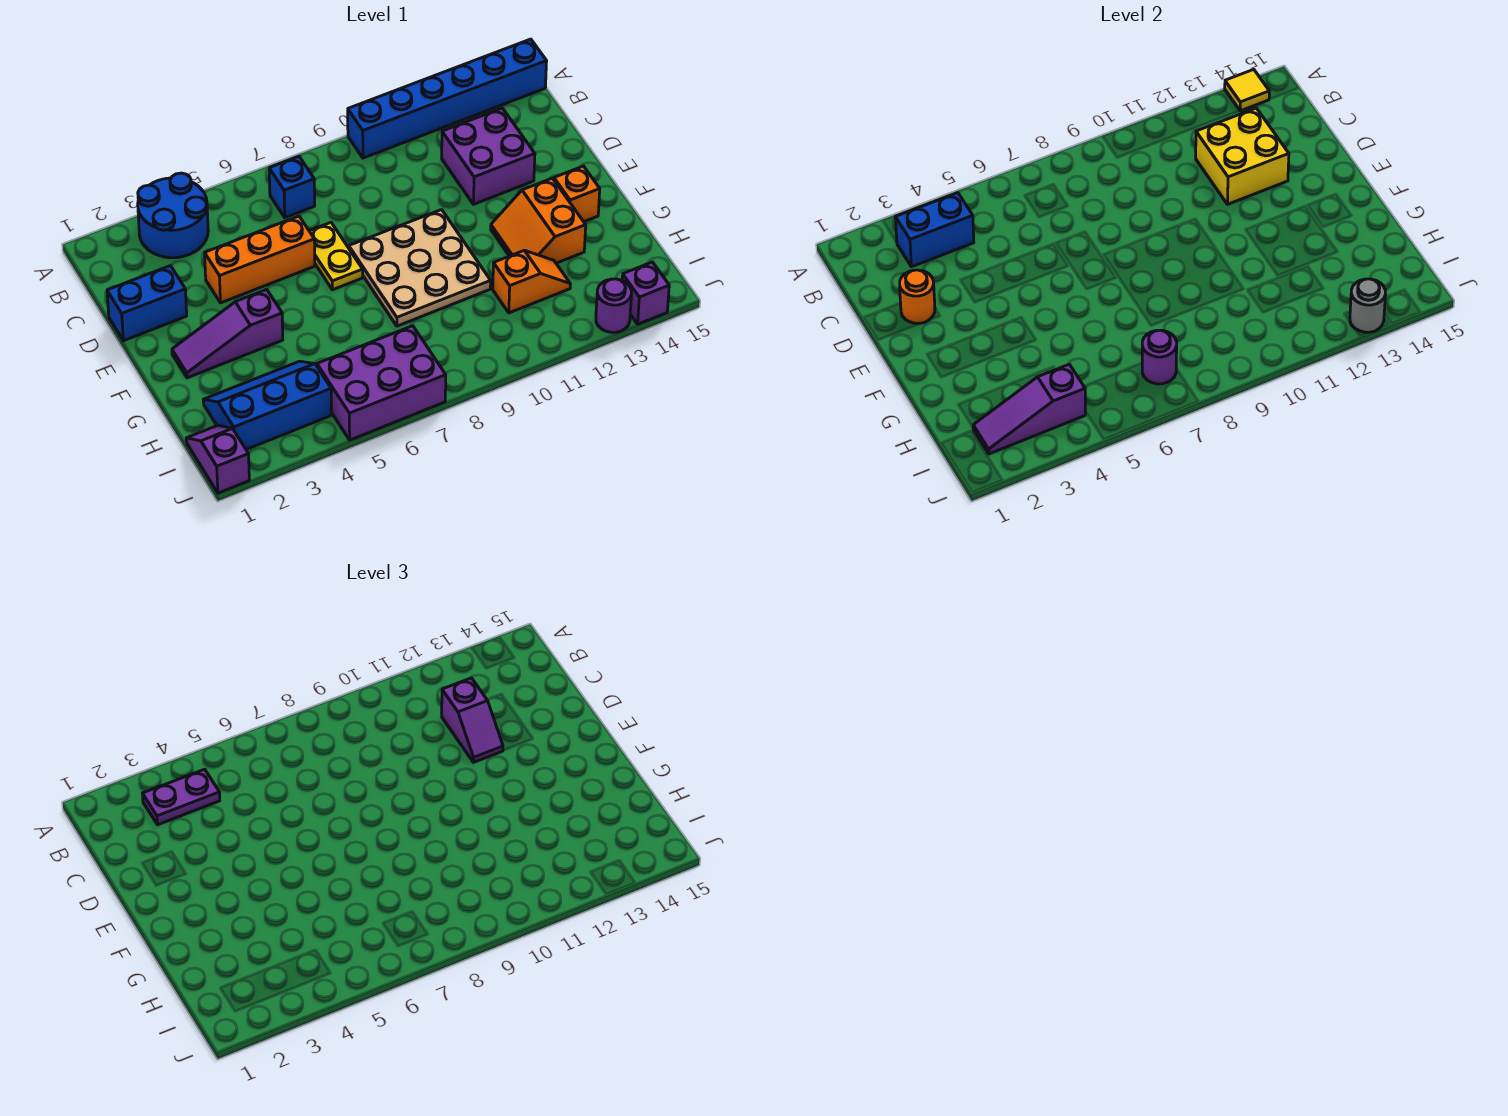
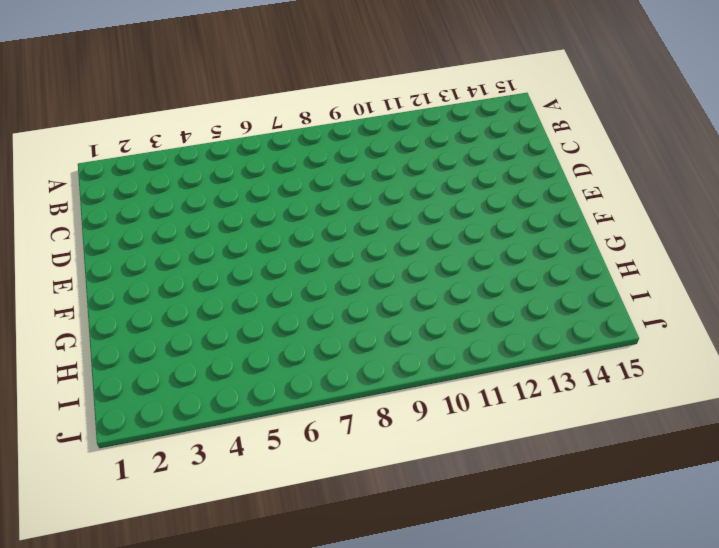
none -> blue round brick A3:B4 level 1
none -> blue brick A10:A15 level 1
none -> blue brick B7 level 1

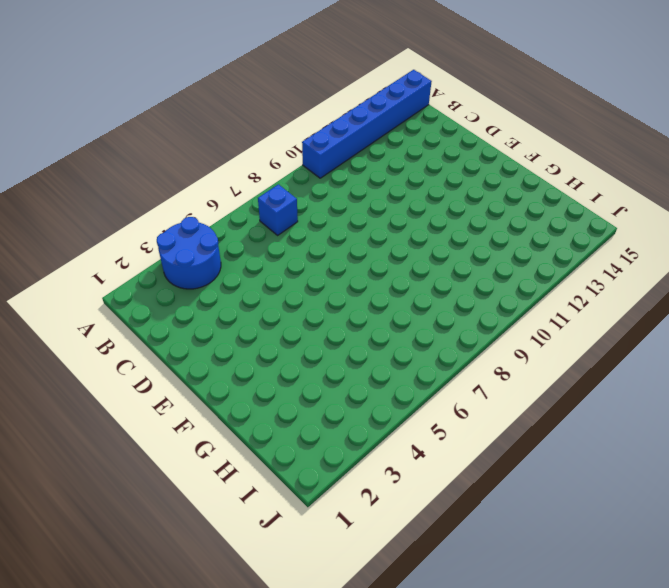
none -> purple brick C12:D13 level 1
none -> blue brick D1:D2 level 1
none -> orange brick D4:D6 level 1

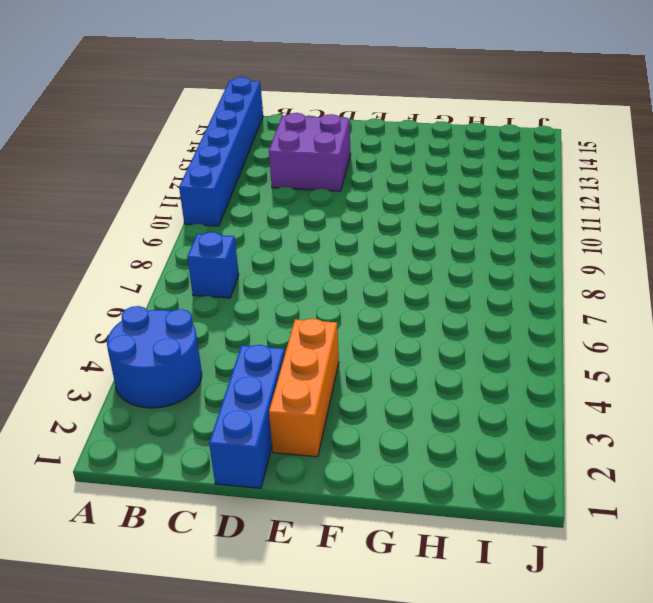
blue brick D1:D3 level 1 -> blue brick D1:D2 level 1
orange brick E2:E4 level 1 -> orange brick D4:D6 level 1
none -> yellow plate D7:E7 level 1
none -> tan plate E8:G10 level 1
none -> purple slope F2:F4 level 1 top 4

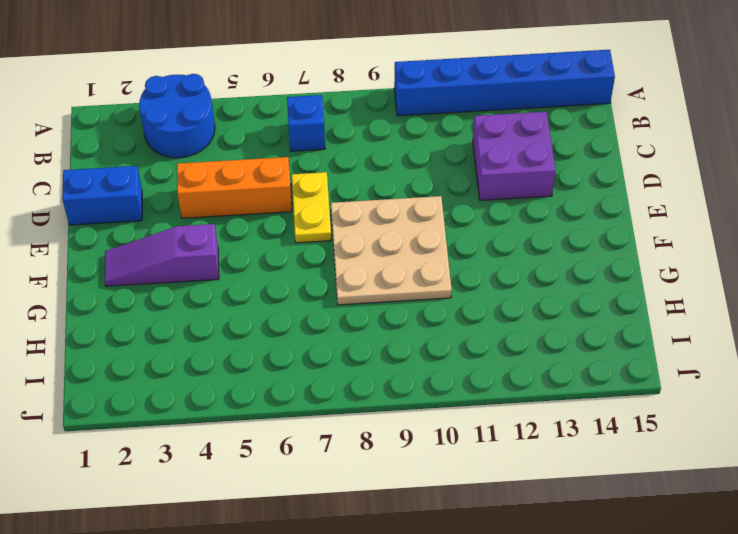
none -> orange slope F12:G13 level 1 top 13
none -> orange brick F14 level 1
none -> blue slope H2:I4 level 1 top I

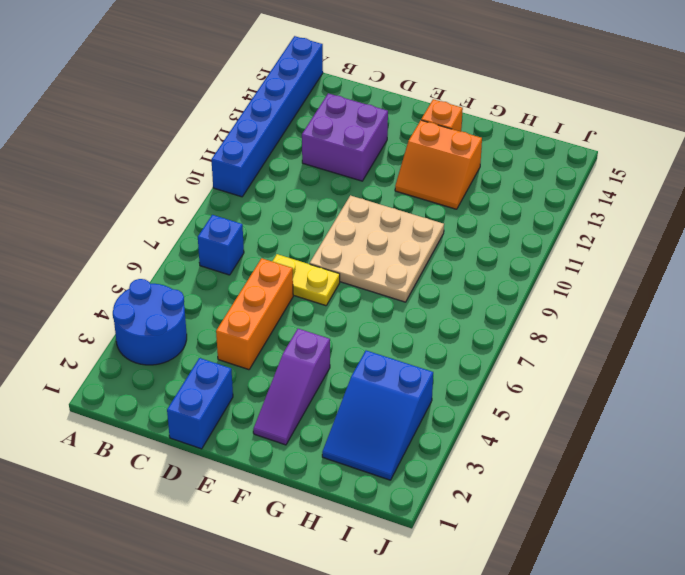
blue slope H2:I4 level 1 top 4 -> blue slope H2:I4 level 1 top I
none -> orange slope H11:H12 level 1 top 11
none -> purple slope I1:J1 level 1 top J
none -> purple brick I5:J7 level 1

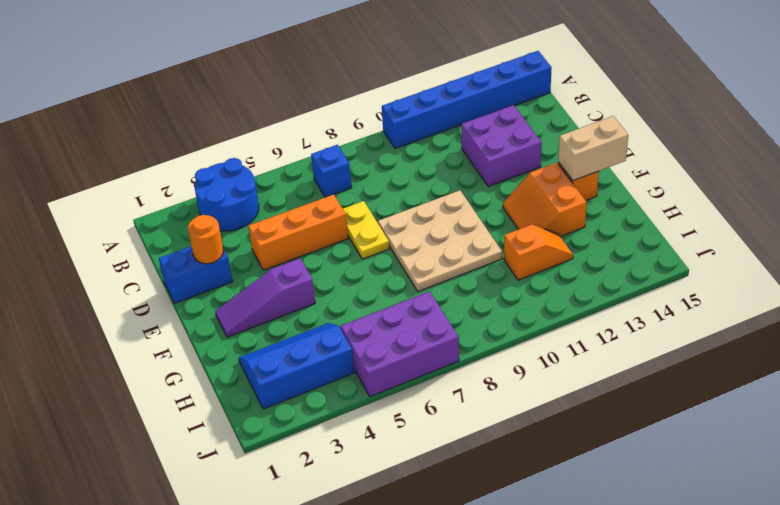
tan brick F14:F15 level 2 -> none
none -> purple slope I1:J1 level 1 top J
none -> purple round brick J13 level 1
none -> purple brick J14 level 1

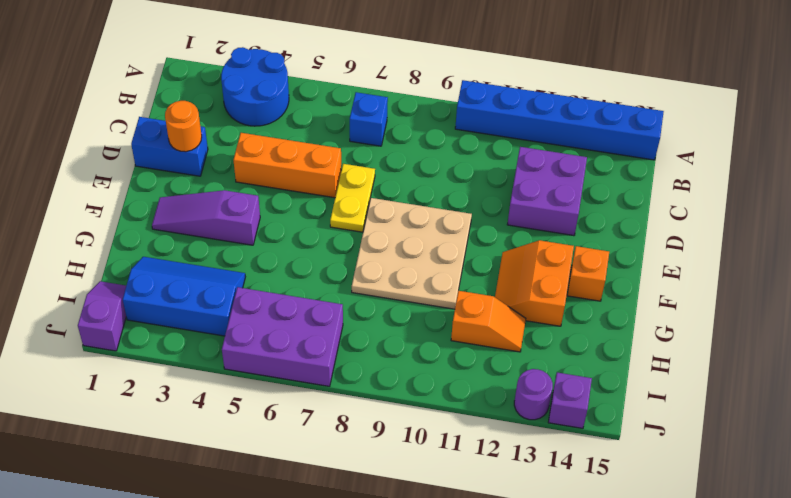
none -> yellow tile A14 level 2
none -> blue brick B3:B4 level 2
none -> yellow brick C12:D13 level 2

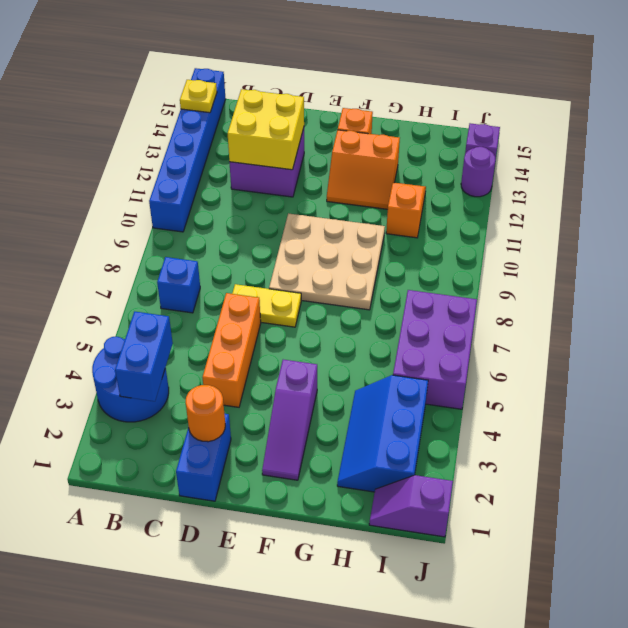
yellow plate A14 level 2 -> yellow tile A14 level 2
none -> purple slope I2:I4 level 2 top 4
none -> purple round brick I7 level 2
none -> grey round brick J13 level 2

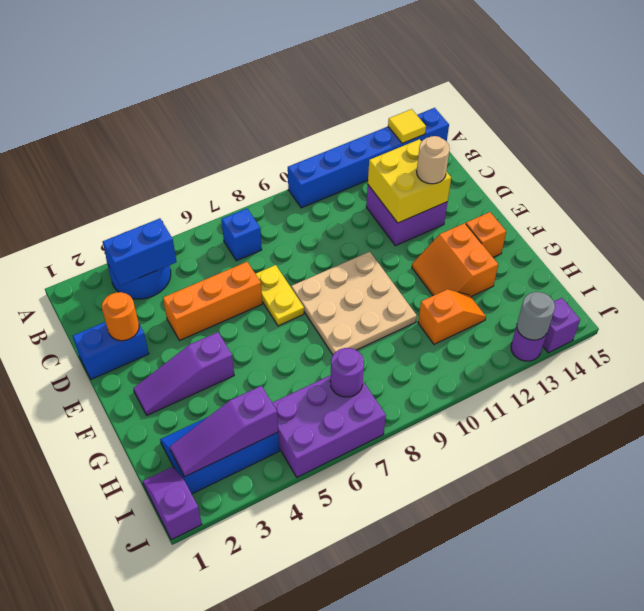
tan round brick D13 level 3 -> none
none -> purple plate B3:B4 level 3
none -> purple slope C12:D12 level 3 top C

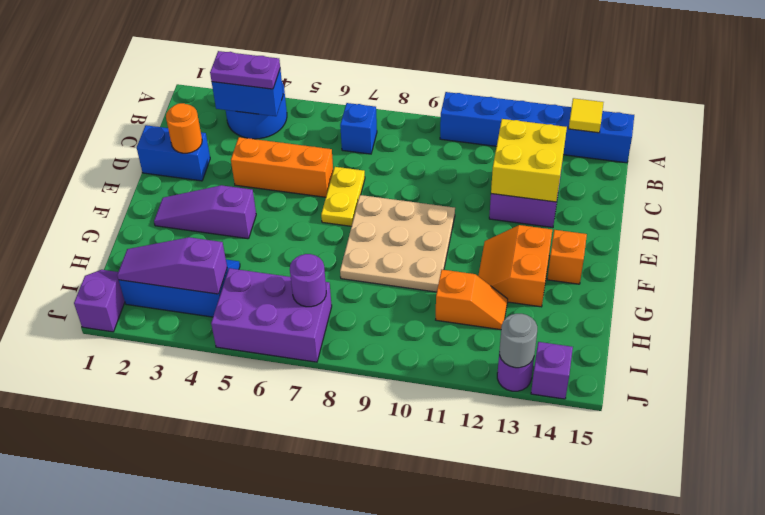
none -> purple slope C12:D12 level 3 top C

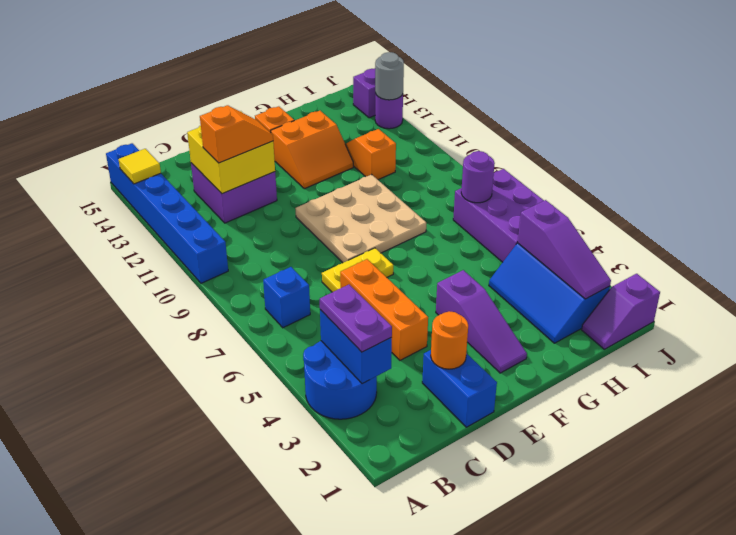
orange slope C12:D12 level 3 top C -> purple slope C12:D12 level 3 top C

